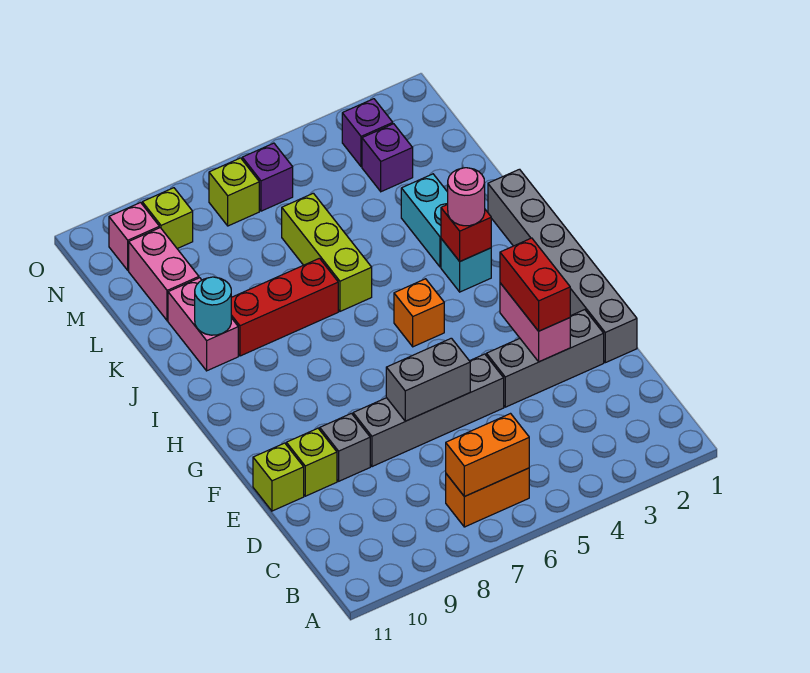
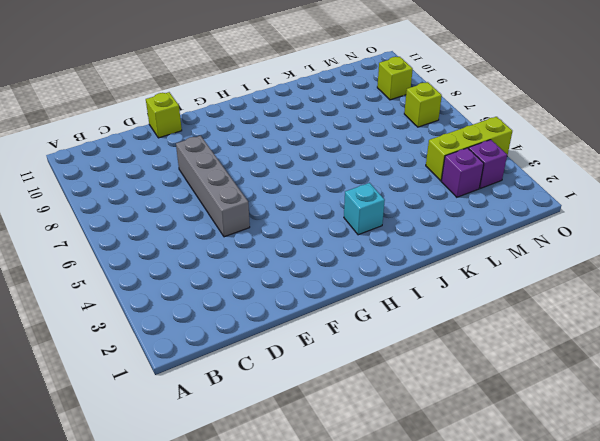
lime brick M4:O4 level 1 -> lime brick J6:L6 level 1
none -> orange brick B6:B7 level 1
none -> grey brick E1:J1 level 1
none -> grey brick E2:E4 level 1

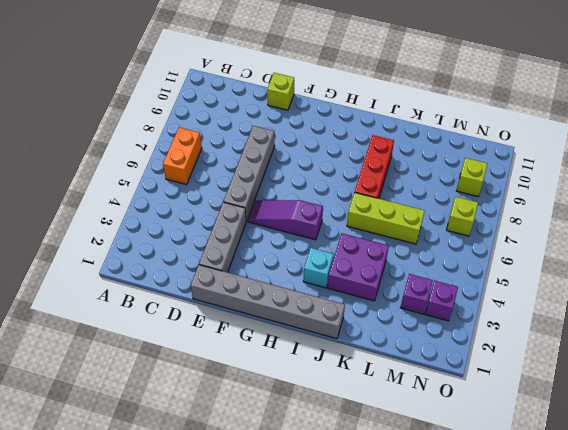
purple slope F5:H5 level 1 top H -> orange brick H5 level 1
purple brick J3:K4 level 1 -> cyan brick J3:K3 level 1
none -> grey brick E9 level 1
none -> lime brick E10 level 1
none -> pink brick J10:K10 level 1

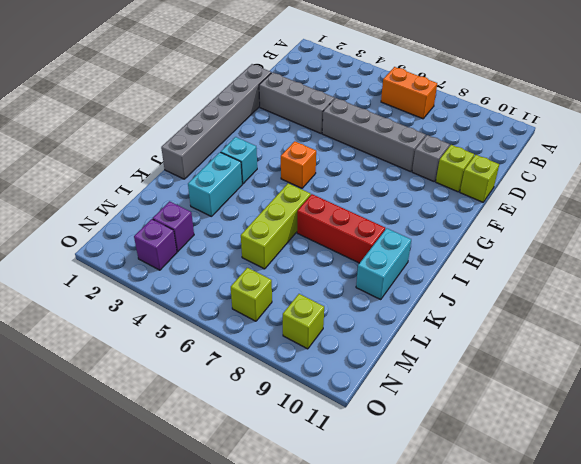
cyan brick J10:K10 level 1 -> pink brick J10:K10 level 1
none -> pink brick L10:M10 level 1
none -> purple brick N6 level 1
none -> pink brick N10 level 1

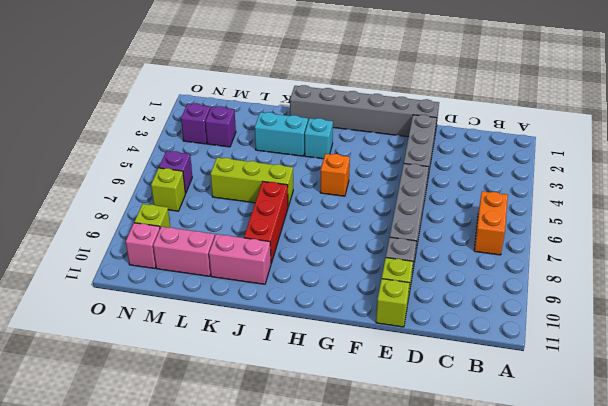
none -> orange brick B6:B7 level 2
none -> pink brick E3:F3 level 2
none -> grey brick E6:E7 level 2

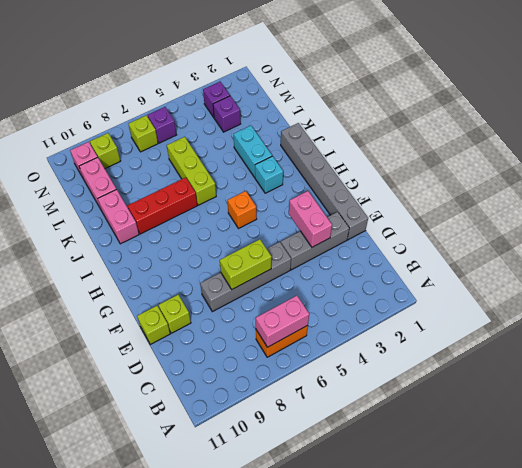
pink brick B6:B7 level 2 -> orange brick B6:B7 level 2
lime brick E6:E7 level 2 -> grey brick E6:E7 level 2
none -> grey brick E9 level 1
none -> red brick I3 level 2
none -> cyan round brick J10 level 2

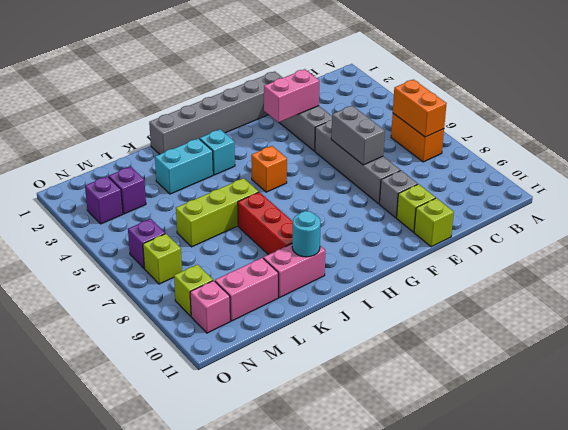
none -> red brick I3 level 2
none -> red brick E3:F3 level 3
none -> pink round brick I3 level 3

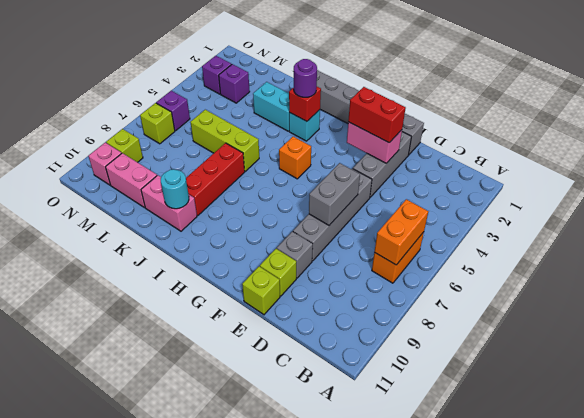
purple round brick I3 level 3 -> pink round brick I3 level 3

